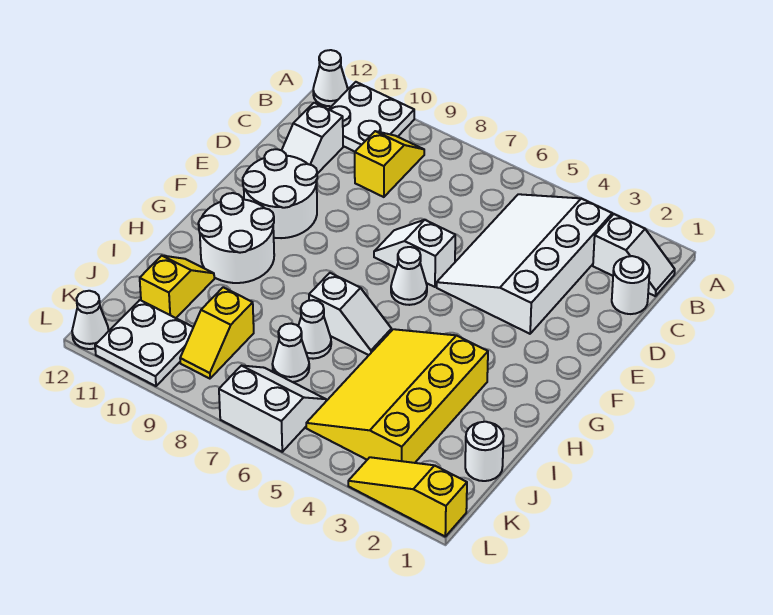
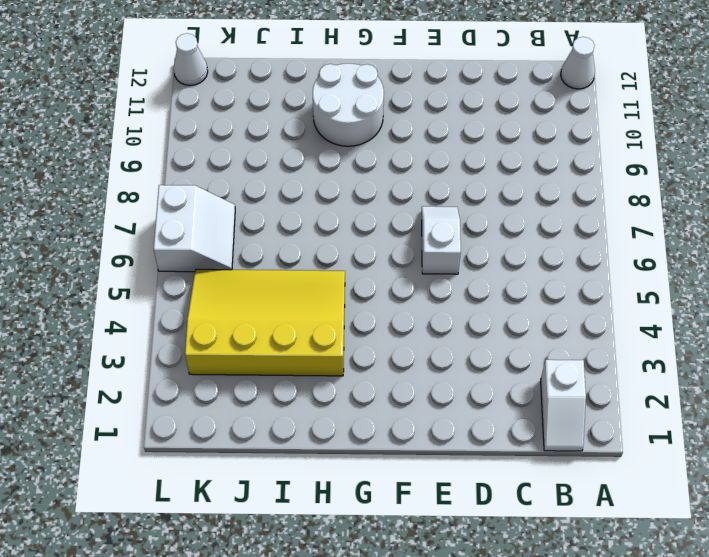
none -> white plate A10:B11 level 1
none -> white slope B3:E5 level 1 top 3
none -> yellow slope B9:C9 level 1 top C

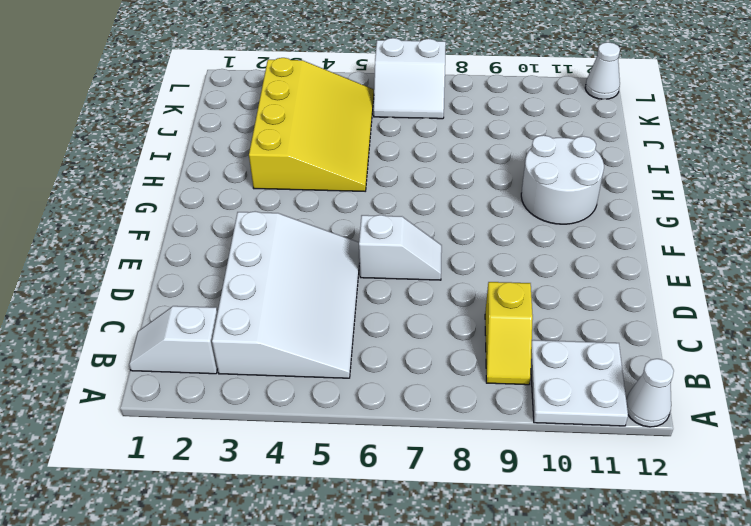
none -> white round brick C1 level 1
none -> white slope C11:D11 level 1 top C
none -> white round brick E10:F11 level 1

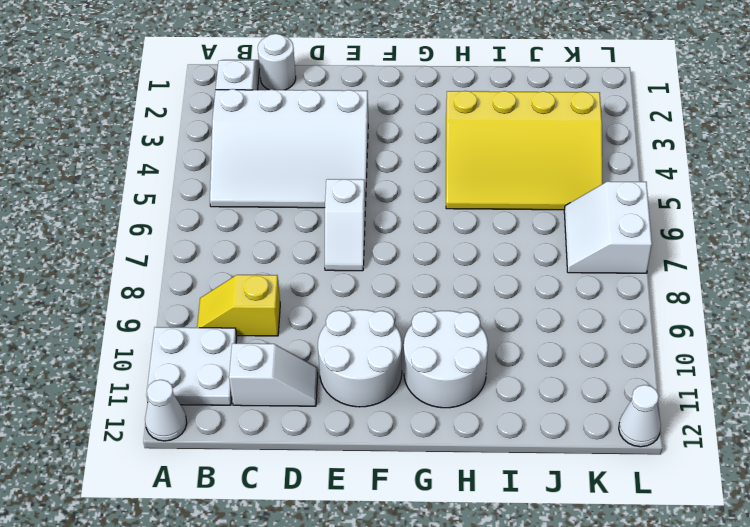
none -> white cone F6 level 1
none -> white slope H6:H7 level 1 top 7
none -> white cone I7 level 1

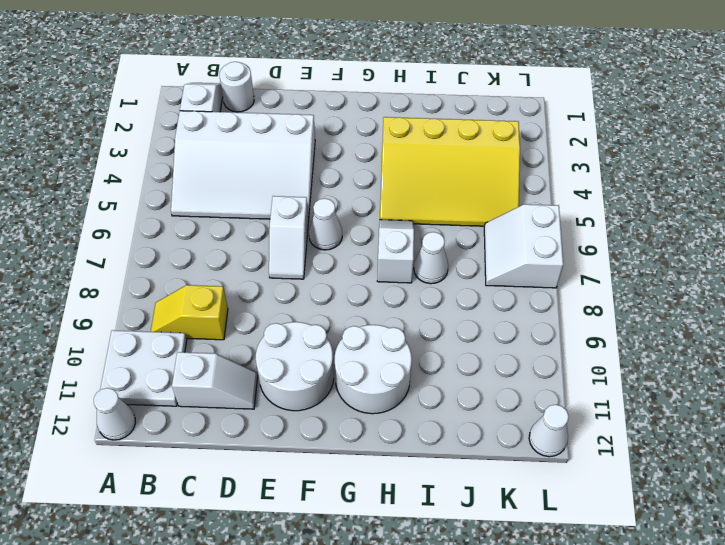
none -> yellow slope I11:J11 level 1 top J
none -> white round brick J1 level 1
none -> white cone J7 level 1

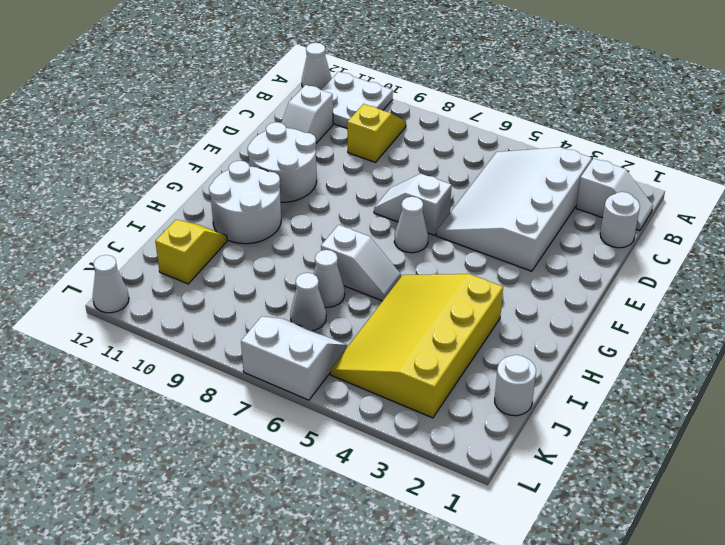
none -> yellow slope J9:K9 level 1 top J
none -> white plate K10:L11 level 1
none -> yellow slope L1:L3 level 1 top 1

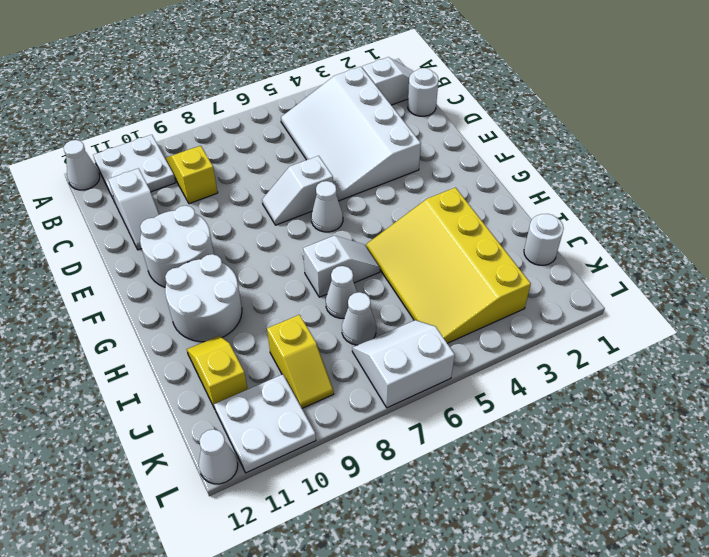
none -> yellow slope L1:L3 level 1 top 1

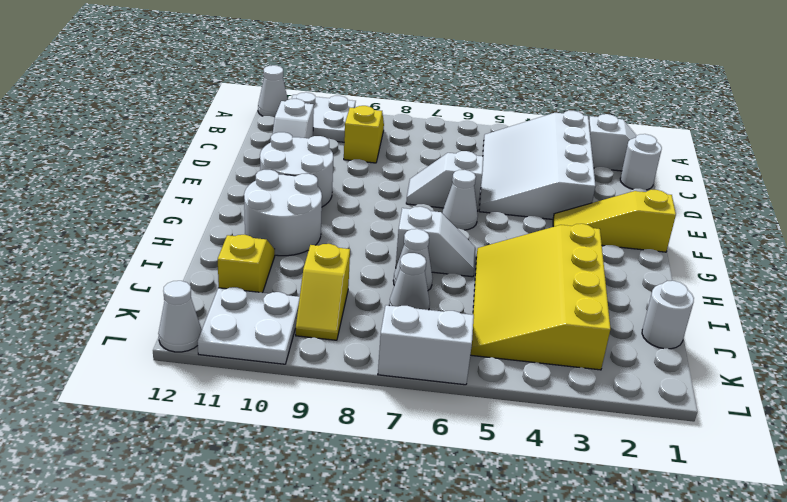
yellow slope F1:F3 level 1 top 1 -> yellow slope L1:L3 level 1 top 1

